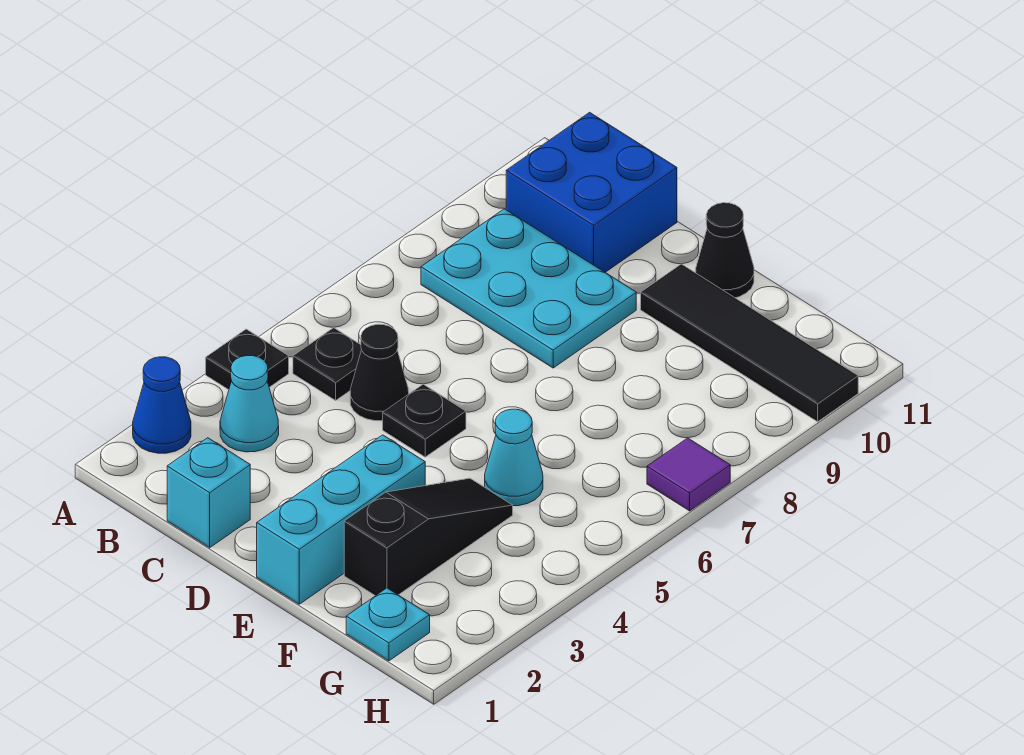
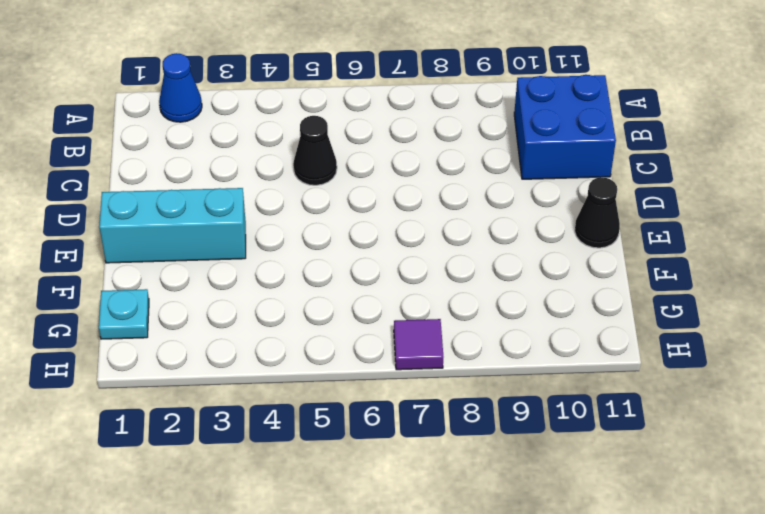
none -> black plate A4 level 1
none -> cyan cone B3 level 1
none -> black plate B5 level 1

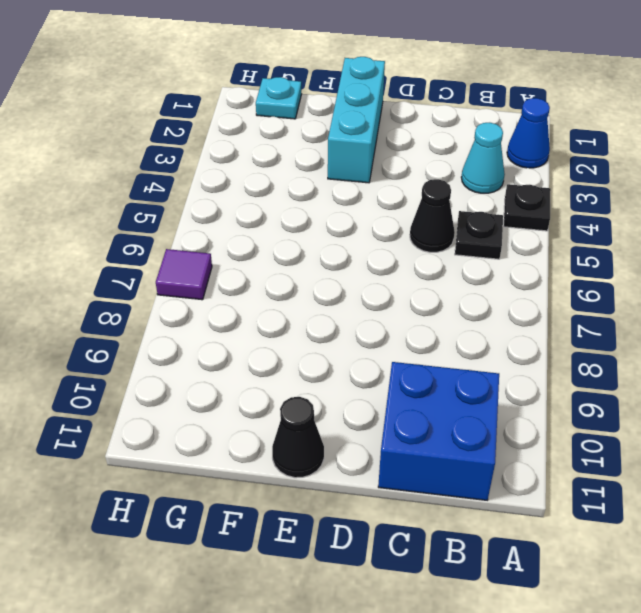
none -> cyan plate B8:D9 level 1
none -> cyan brick C1 level 1
none -> black plate D5 level 1

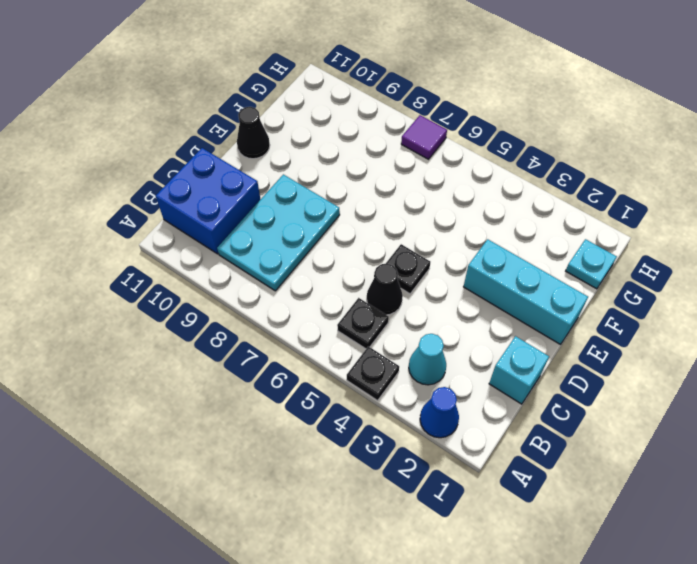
none -> black tile E10:H10 level 1
none -> black slope F2:F4 level 1 top 2
none -> cyan cone F5 level 1

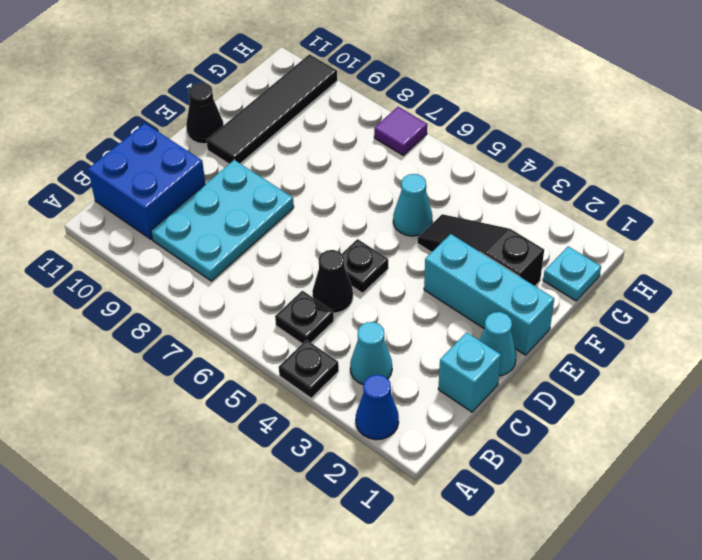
cyan cone D1 level 1 -> none

